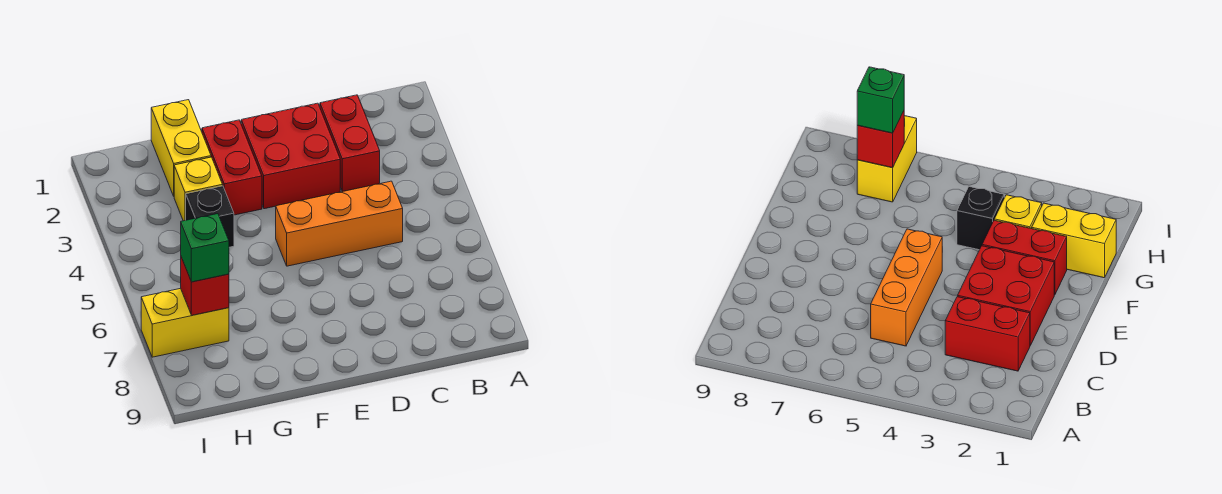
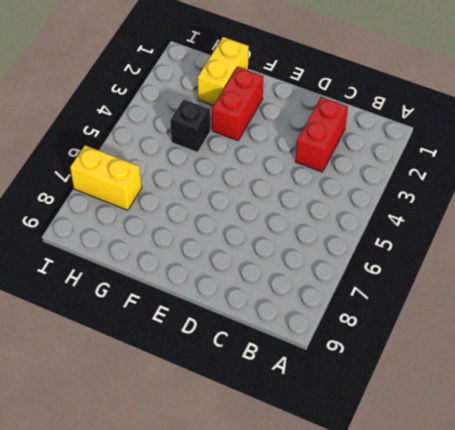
none -> orange brick C5:E5 level 1
none -> red brick D2:E3 level 1

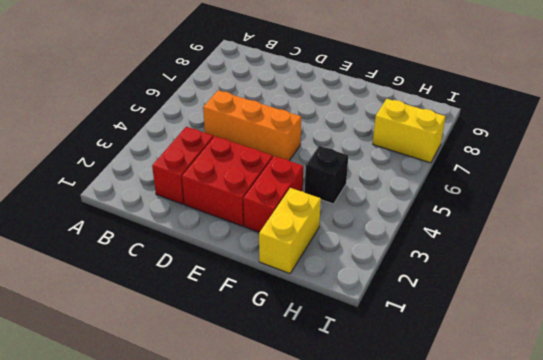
none -> yellow brick G3 level 1
none -> red brick H7 level 2

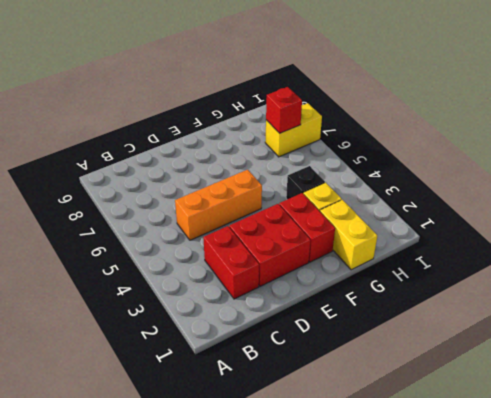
none -> green brick H7 level 3

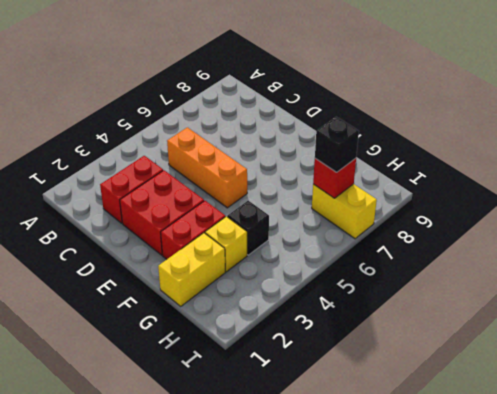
black brick H7 level 3 -> green brick H7 level 3

